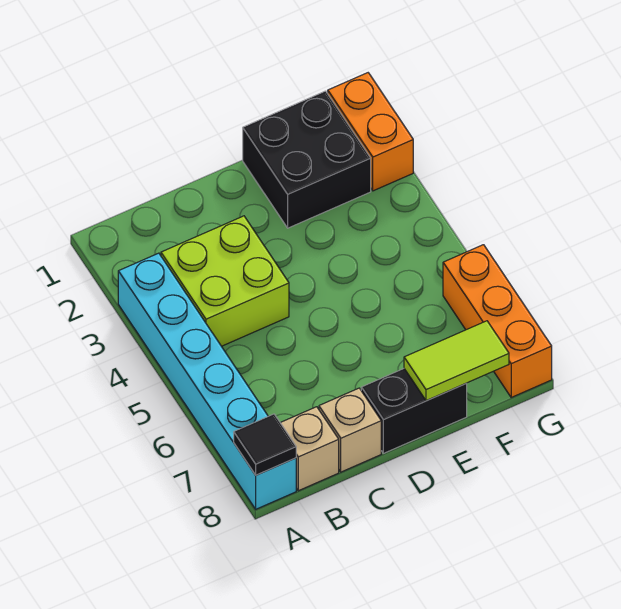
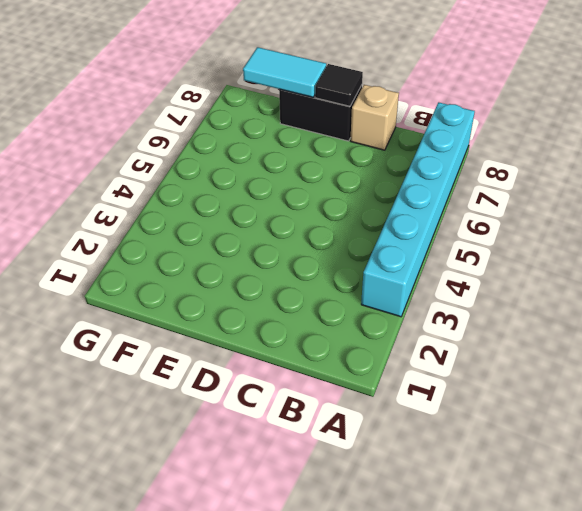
black tile D8 level 2 -> black tile A8 level 2
cyan tile E8:F8 level 2 -> lime tile E8:F8 level 2
none -> lime brick B3:C4 level 1
none -> tan brick B8 level 1

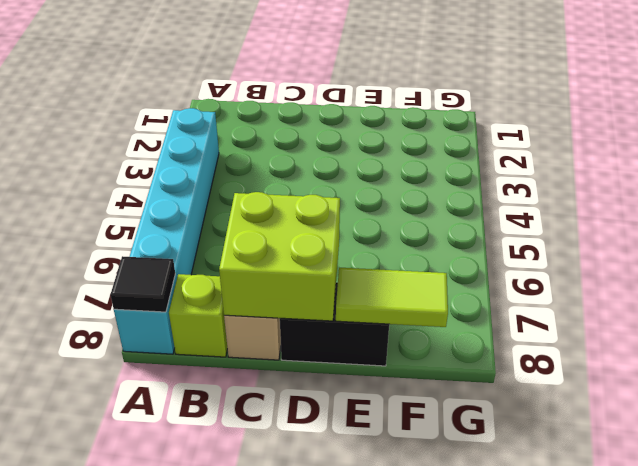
lime brick B8 level 1 -> tan brick B8 level 1
lime brick C7:D8 level 2 -> lime brick B3:C4 level 1
none -> black brick E1:F2 level 1
none -> orange brick G1:G2 level 1

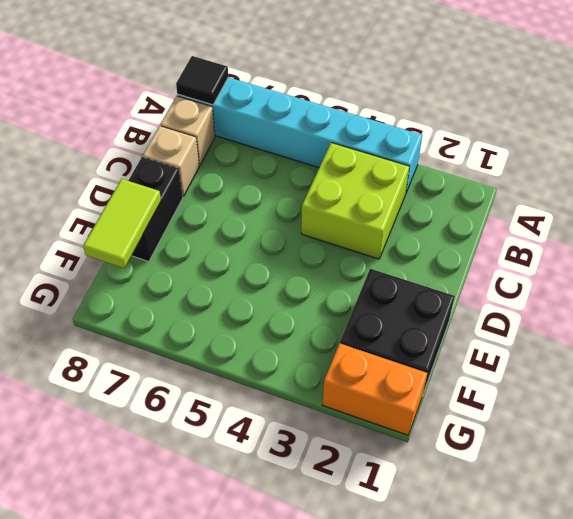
none -> orange brick G6:G8 level 1

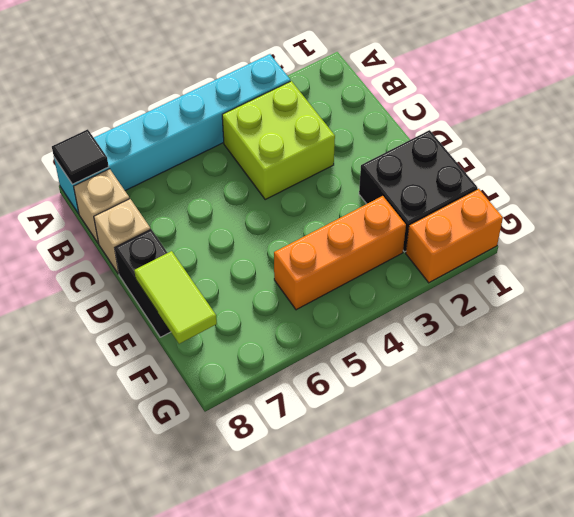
orange brick F3:F5 level 1 -> orange brick G6:G8 level 1

